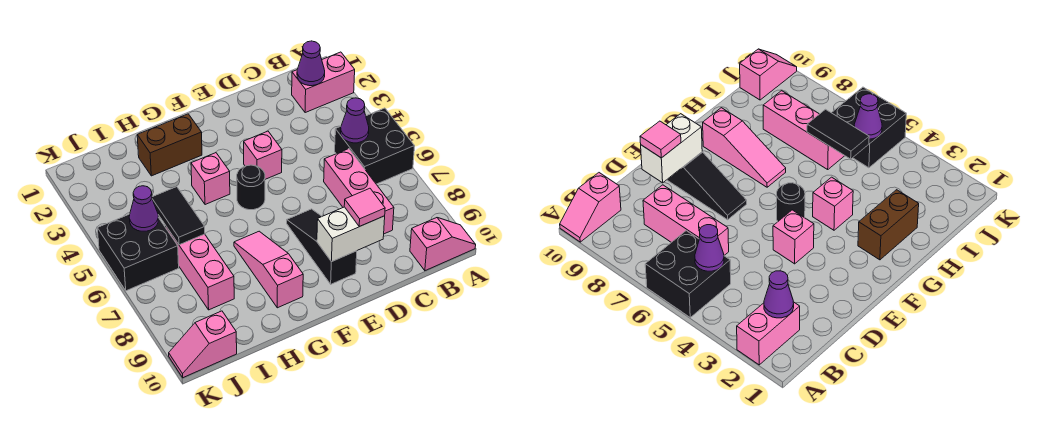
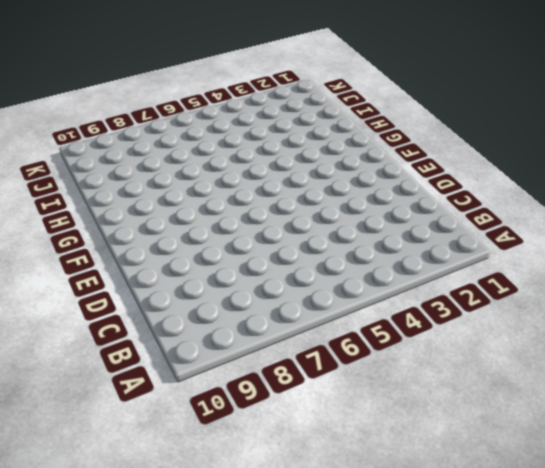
none -> pink brick A2:B2 level 1
none -> black brick A5:B6 level 1
none -> pink slope A10:B10 level 1 top B

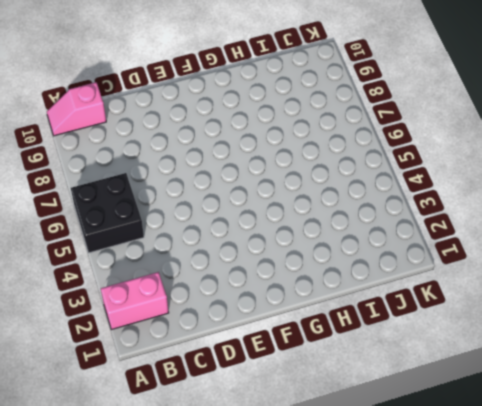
none -> pink brick C6:C8 level 1
none -> pink brick E4 level 1
none -> black slope E7:E9 level 1 top 9

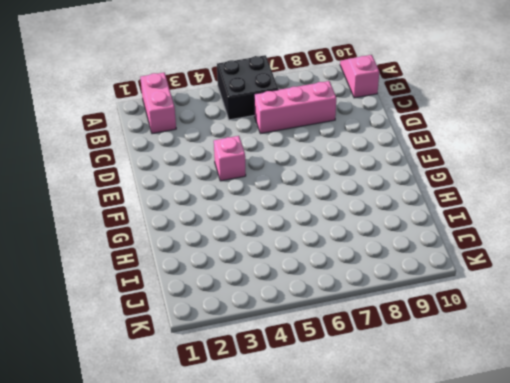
none -> black slope E7:E9 level 1 top 9
none -> black round brick F5 level 1
none -> brown brick G2:H2 level 1

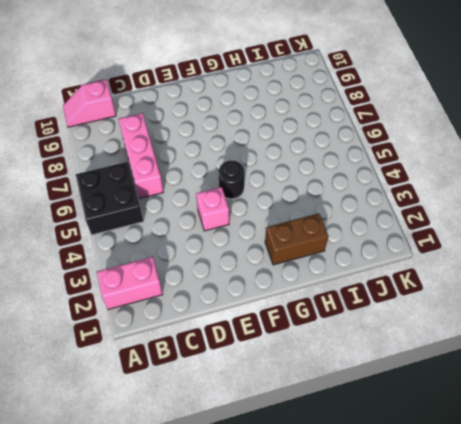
none -> black slope E7:E9 level 1 top 9
none -> pink brick G4 level 1
none -> pink slope G7:G9 level 1 top 9

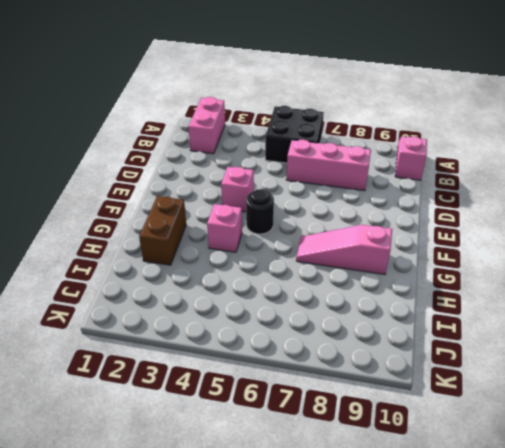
none -> black slope E7:E9 level 1 top 9
none -> pink brick I6:I8 level 1
none -> black brick J5:K6 level 1

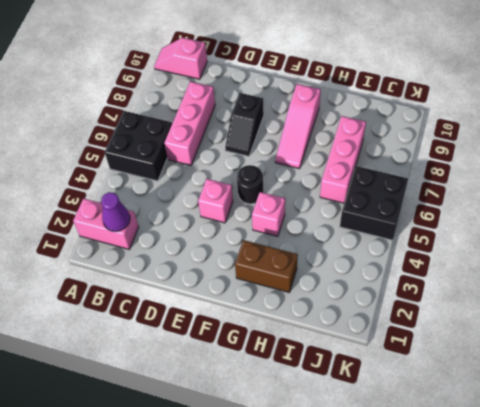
black slope E7:E8 level 1 top 8 -> black slope E7:E9 level 1 top 9
none -> pink slope J10:K10 level 1 top J
none -> purple cone B5 level 2
none -> white brick D9:E9 level 2

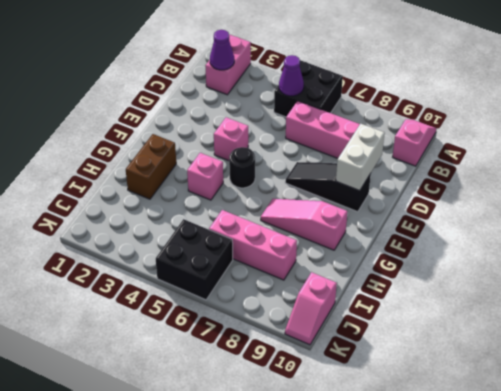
none -> black tile I5:I6 level 2
none -> purple cone J5 level 2
none -> pink tile D9 level 3

